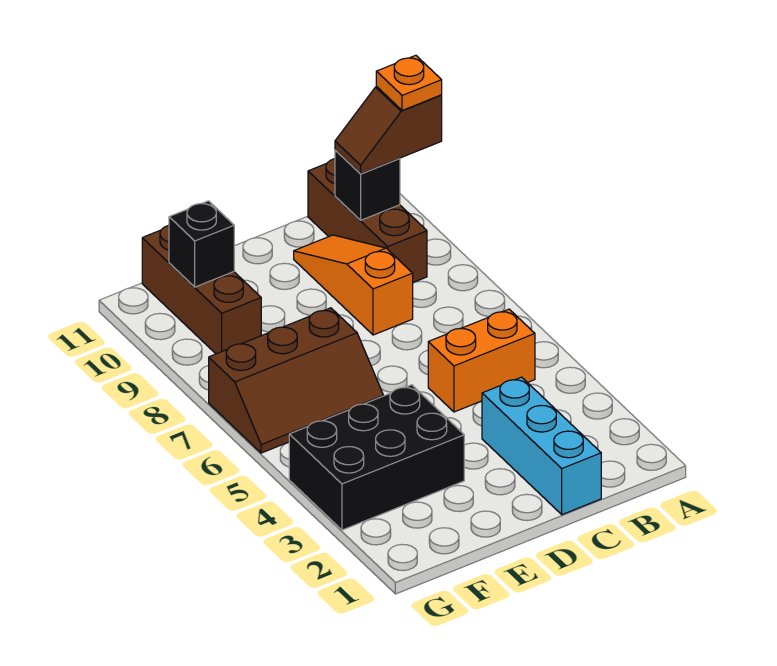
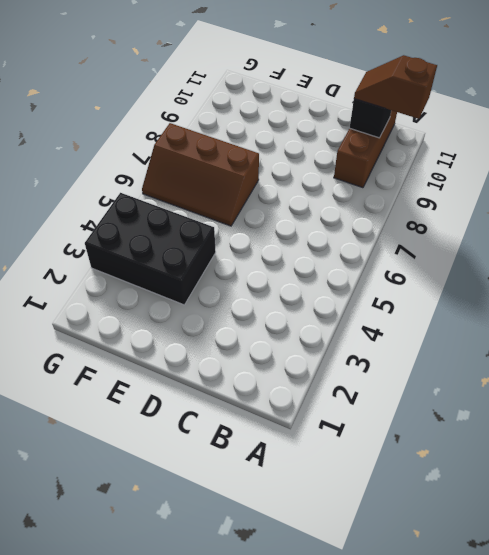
none -> orange brick B5:C5 level 1
none -> cyan brick C1:C3 level 1

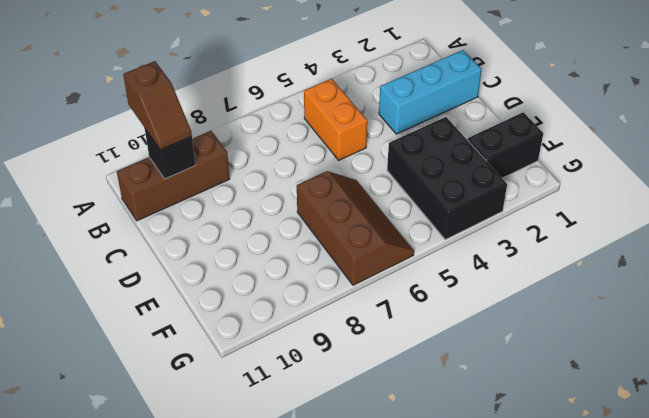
black brick F1:F2 level 1 -> none
none -> orange slope C8:C10 level 1 top 8
none -> brown brick F9:F11 level 1

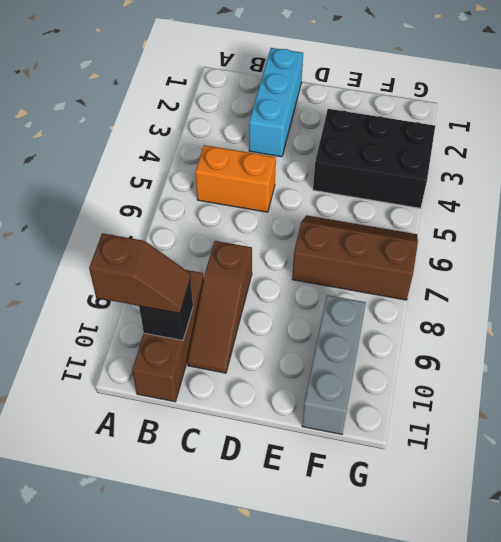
brown slope C8:C10 level 1 top 8 -> orange slope C8:C10 level 1 top 8
grey brick F9:F11 level 1 -> brown brick F9:F11 level 1
none -> black brick F10 level 2
none -> orange plate A10 level 4

